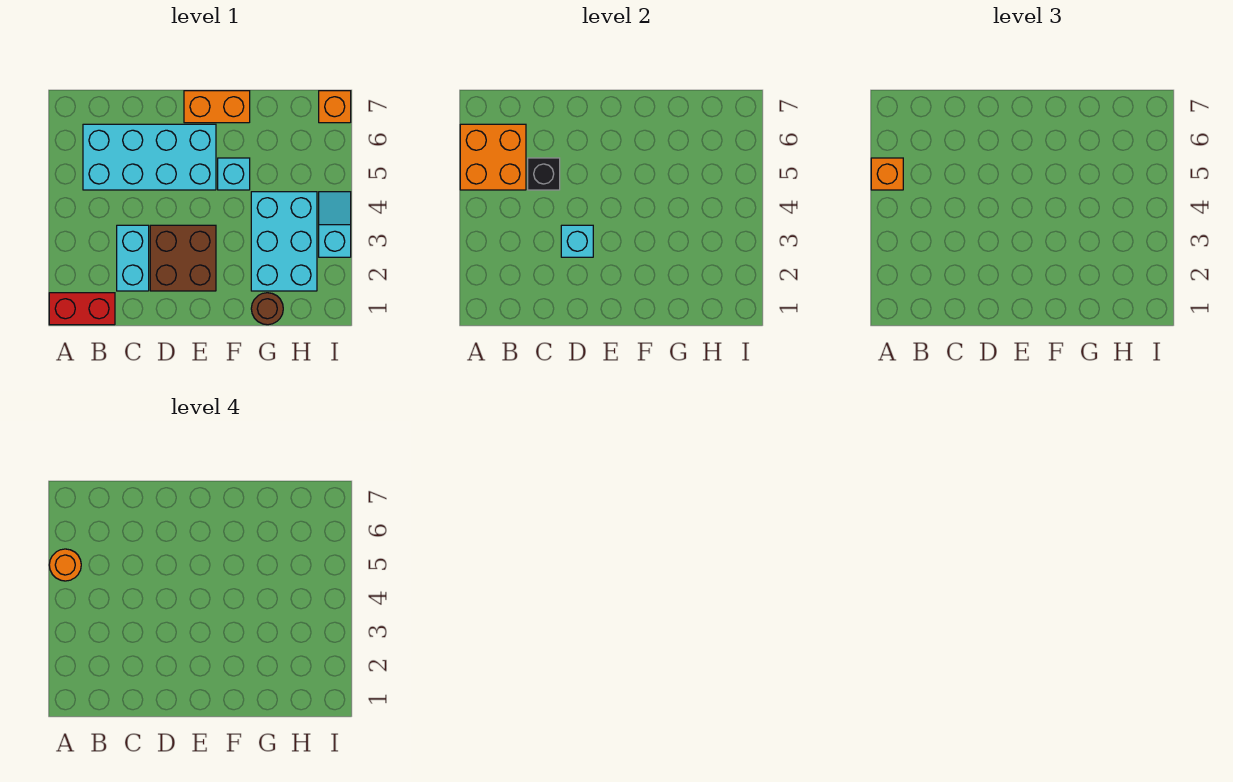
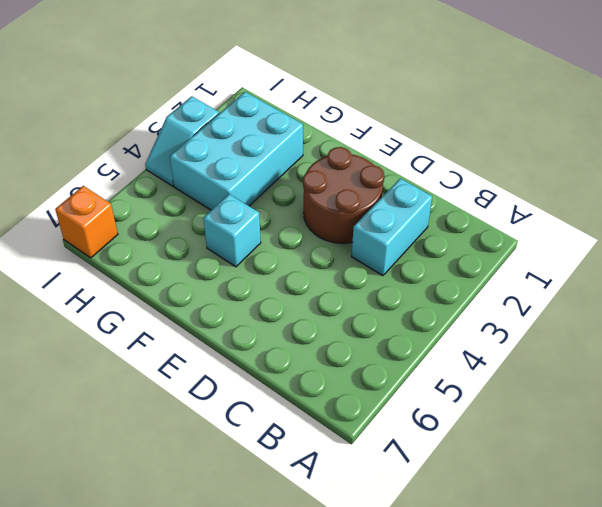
brown round brick D2:E3 level 1 -> brown brick D2:E3 level 1
none -> red brick A1:B1 level 1
none -> cyan brick B5:E6 level 1
none -> orange brick E7:F7 level 1

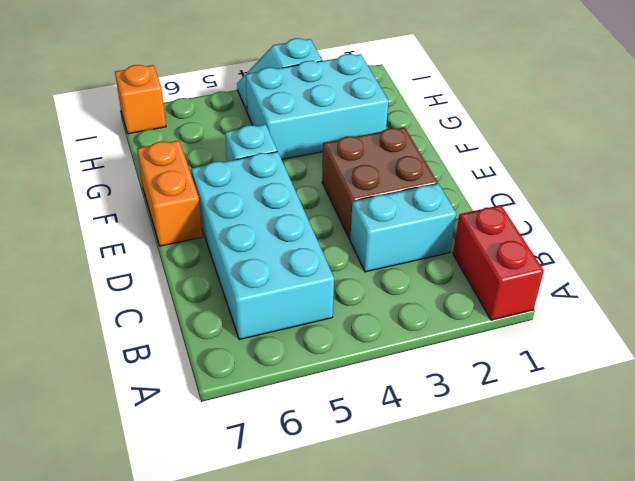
none -> brown round brick G1 level 1
none -> orange brick A5:B6 level 2
none -> black brick C5 level 2

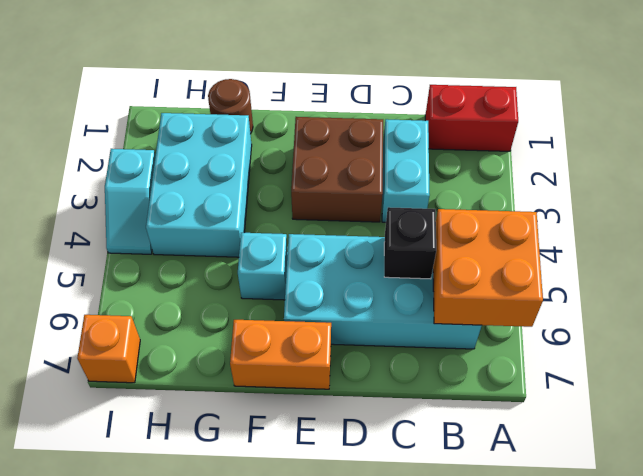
none -> cyan brick D3 level 2
none -> orange brick A5 level 3
none -> orange round brick A5 level 4

